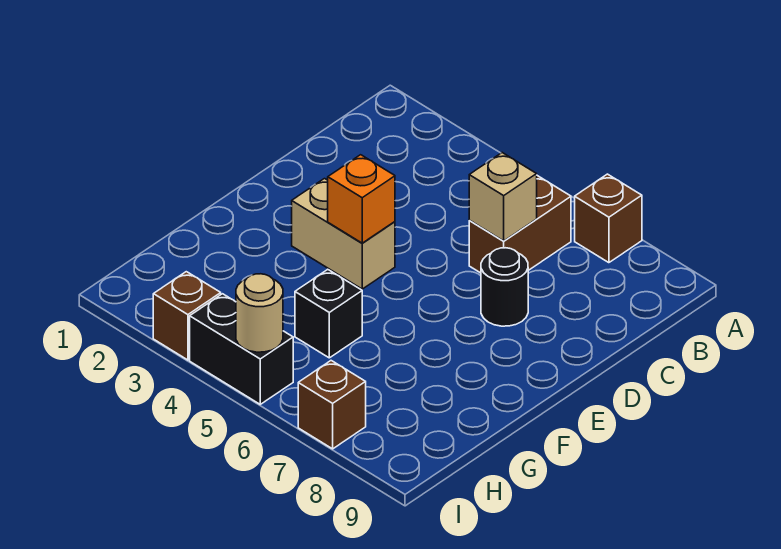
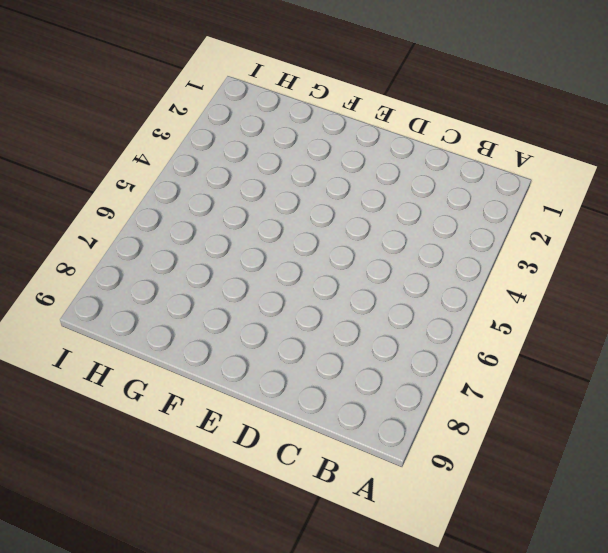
none -> brown brick A7 level 1
none -> brown brick B6:C6 level 1

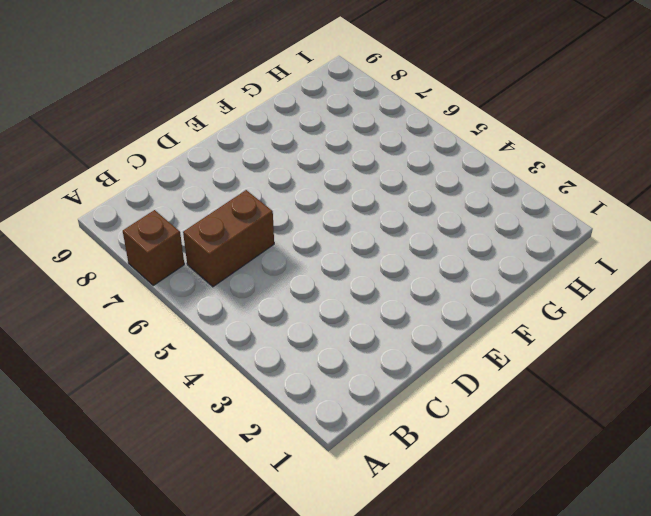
none -> black round brick D7 level 1
none -> tan brick E3:E4 level 1

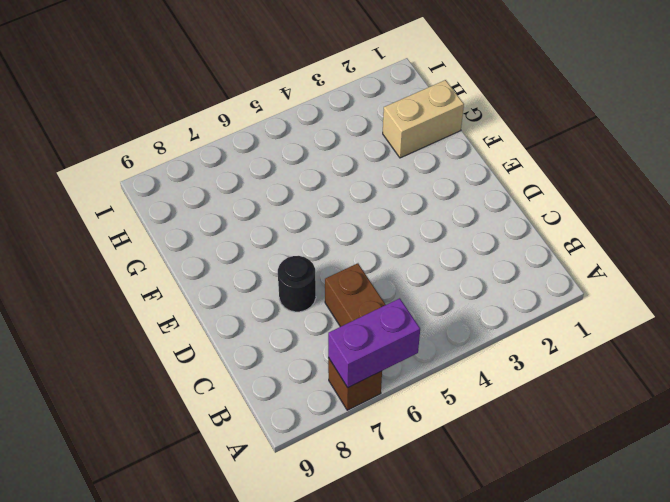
purple brick A6:A7 level 2 -> none
tan brick G1:G2 level 1 -> tan brick E3:E4 level 1
none -> black brick G5 level 1
none -> brown brick I3 level 1

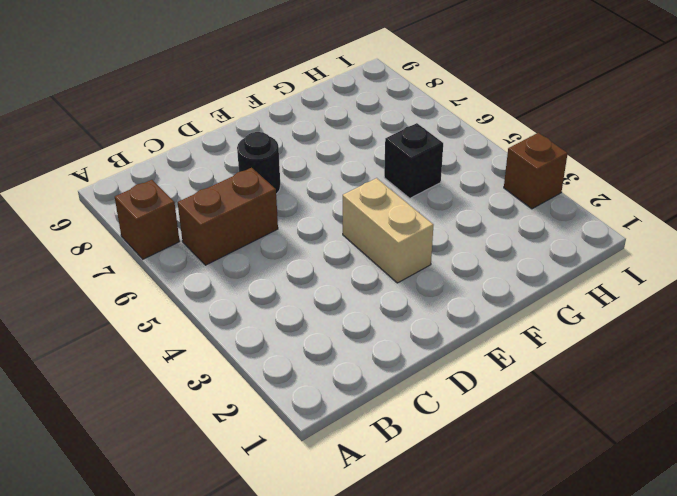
none -> black brick I4:I5 level 1
none -> brown brick I7 level 1

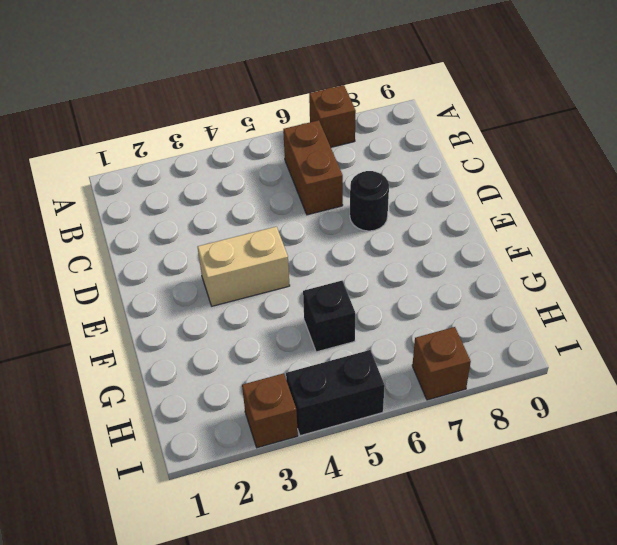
none -> tan brick C6 level 2
none -> orange brick E4 level 2

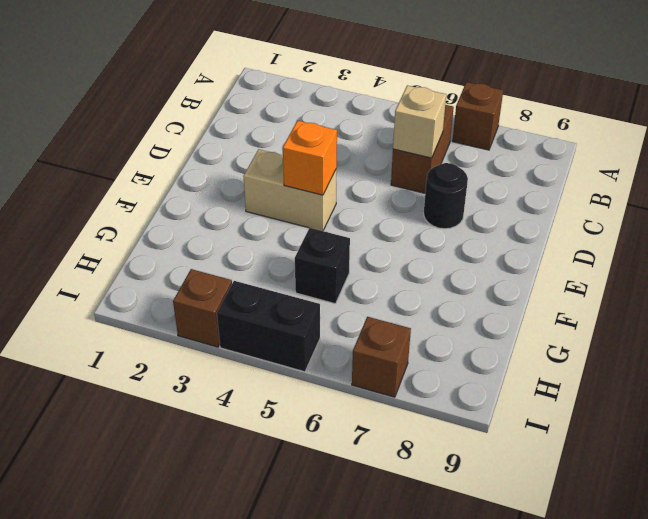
none -> tan round brick I5 level 2

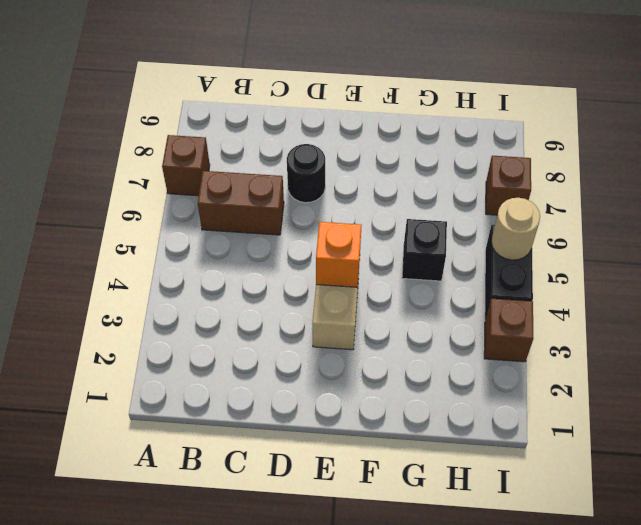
none -> tan brick C6 level 2

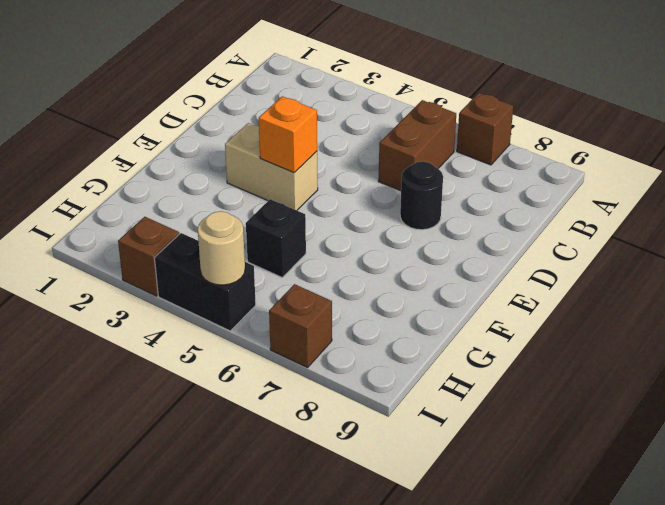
none -> tan brick C6 level 2

